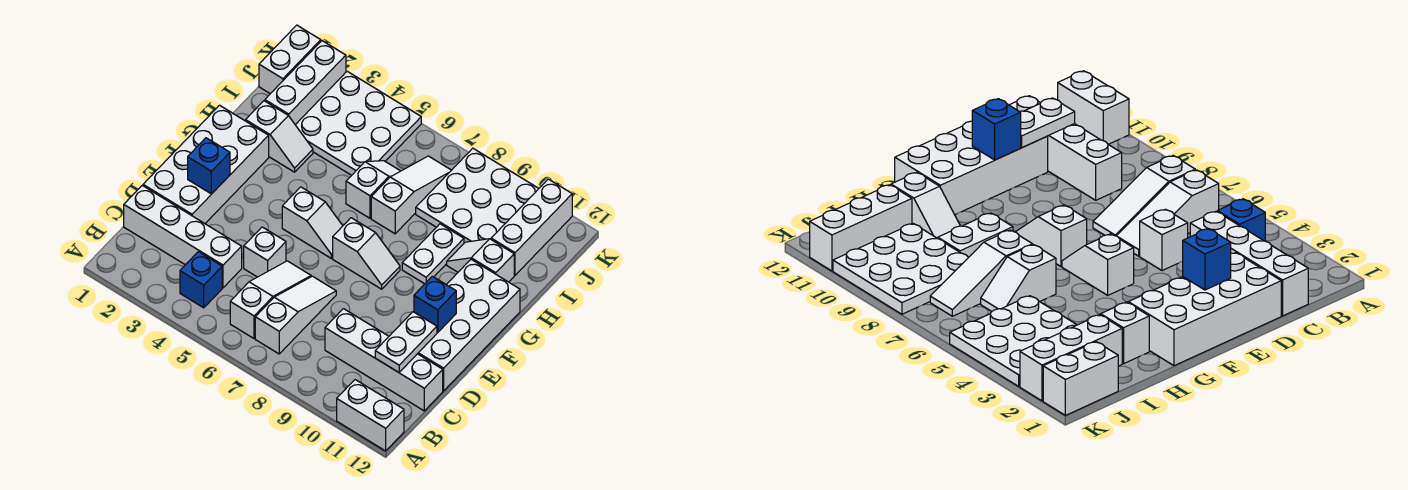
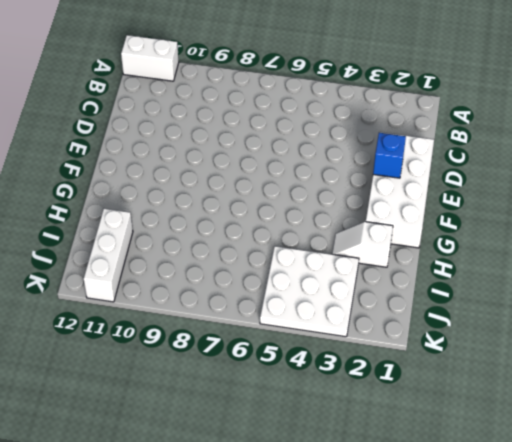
none -> blue brick B4 level 1
none -> white slope B6:D6 level 1 top B
none -> white slope B7:D7 level 1 top B

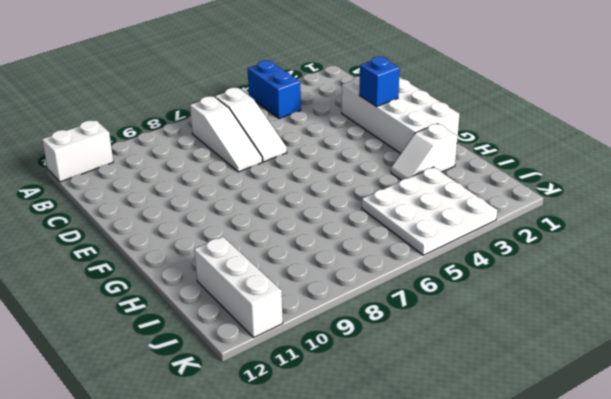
blue brick A4:B4 level 1 -> blue brick B4 level 1
none -> white brick C1:C4 level 1
none -> white brick C9:C12 level 1
none -> white brick D5 level 1

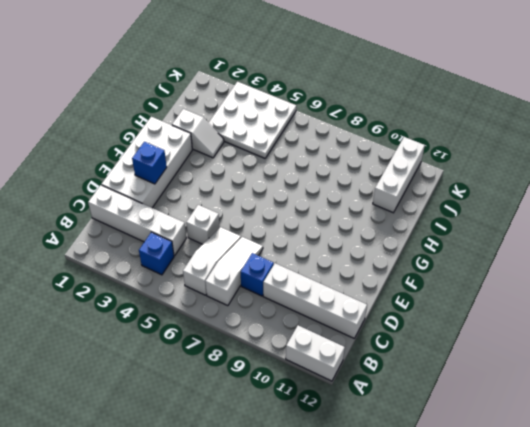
blue brick C8 level 1 -> blue brick E11 level 2
none -> white brick D11:G12 level 1
none -> white slope F5:F6 level 1 top 5
none -> white slope F7:F8 level 1 top 7

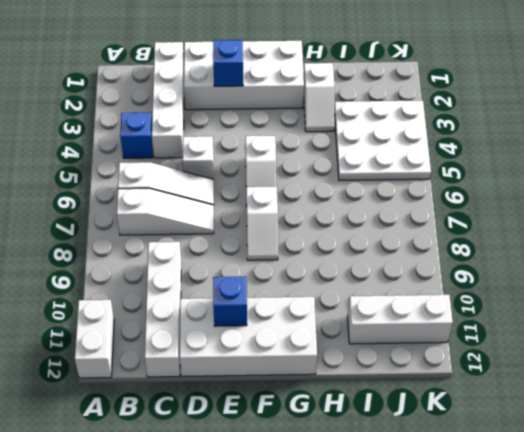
none -> white plate G9:H9 level 1
none -> white slope H6:I6 level 1 top H
none -> white slope H7:J7 level 1 top H

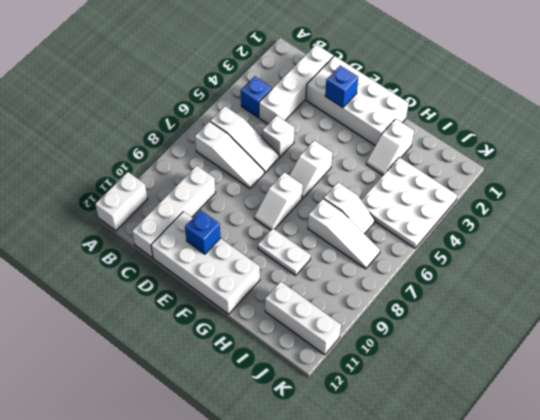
none -> white slope H10:H11 level 1 top 11
none -> white brick I2:K2 level 1
none -> white plate I8:K10 level 1

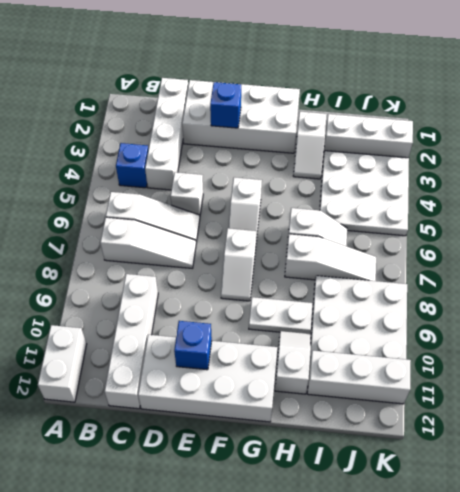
none -> white brick J1:K1 level 1
none -> white plate C11:D11 level 2

